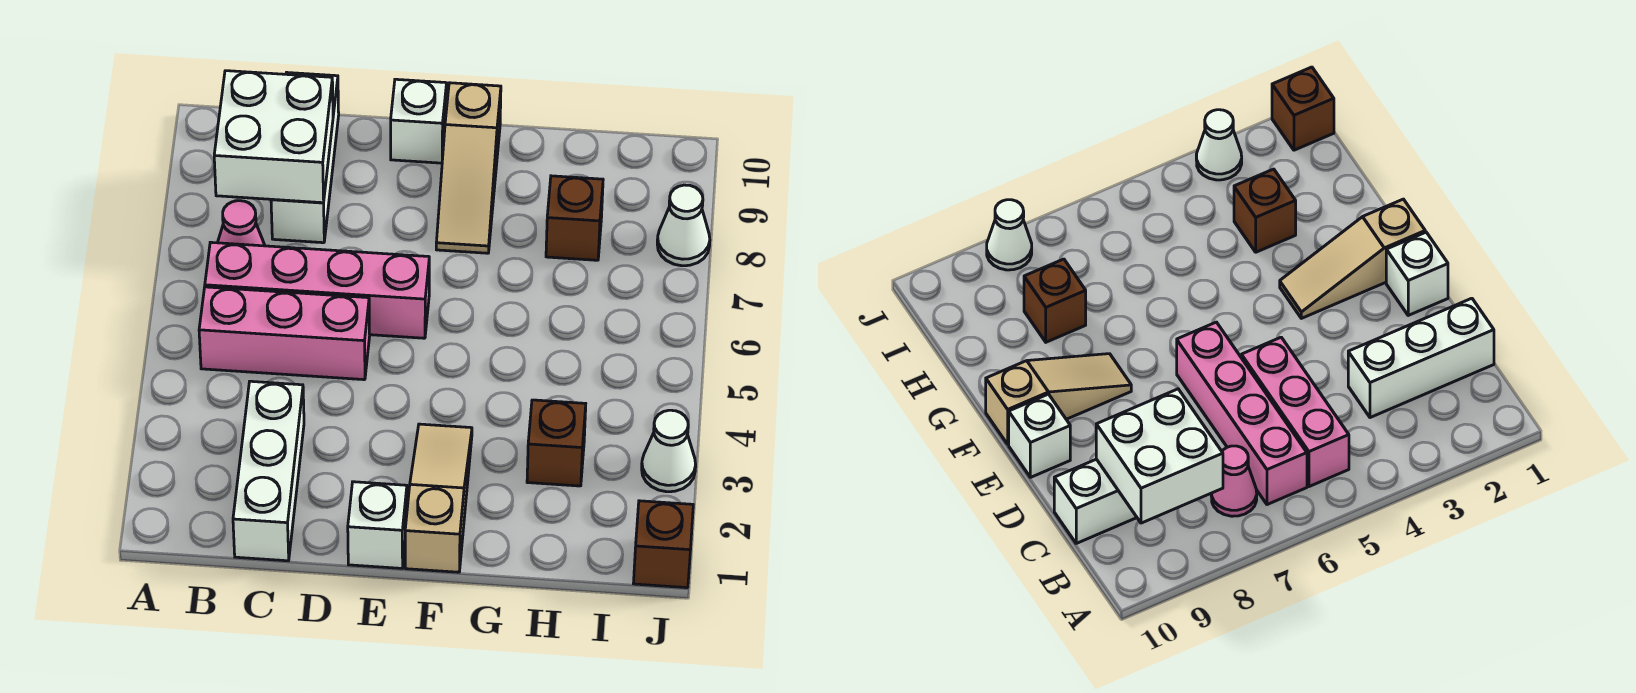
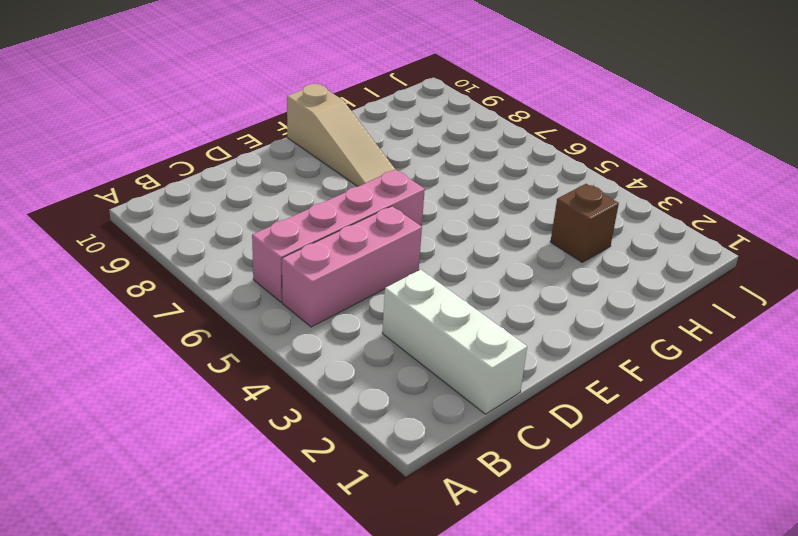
none -> pink cone B7 level 1
none -> white brick C8:C10 level 1
none -> white brick E1 level 1

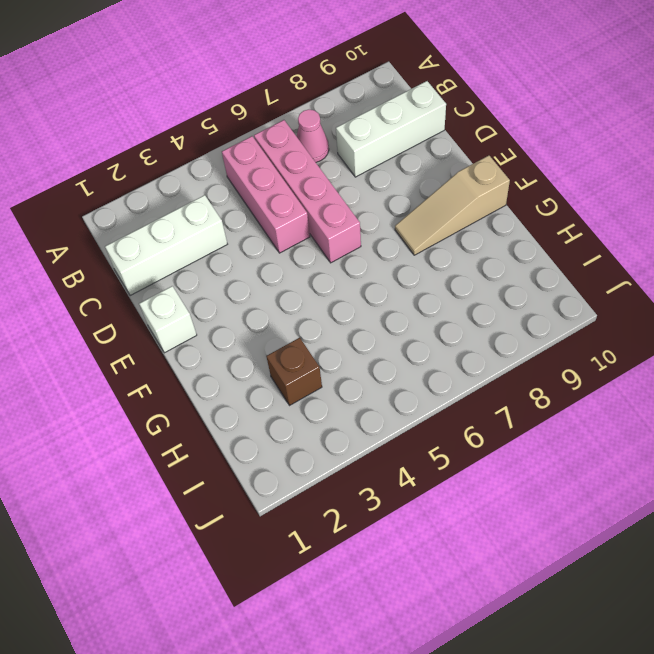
none -> white brick E10 level 1
none -> tan slope F1:F3 level 1 top 1
none -> brown brick H8 level 1

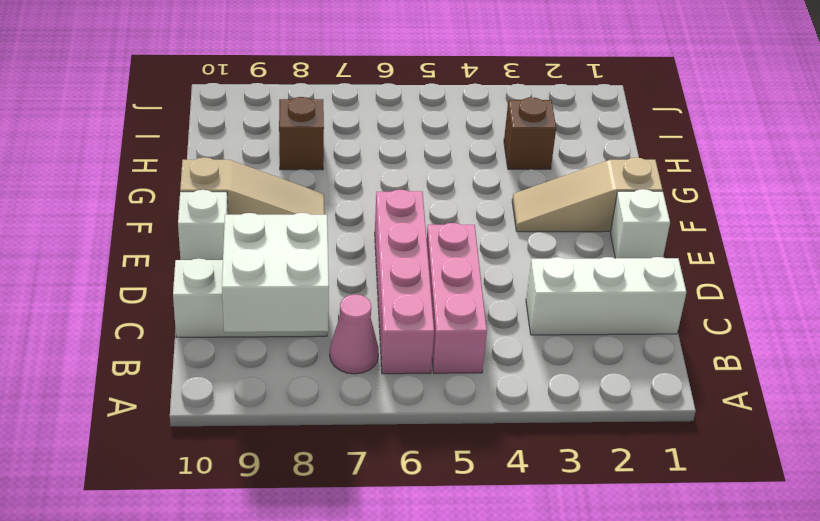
none -> brown brick J1 level 1
none -> white cone J3 level 1
none -> white cone J8 level 1

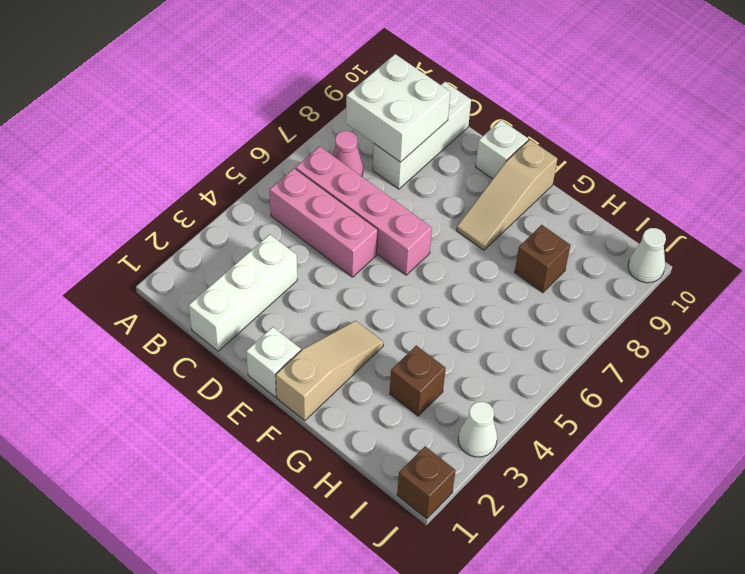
white cone J10 level 1 -> white cone J8 level 1

